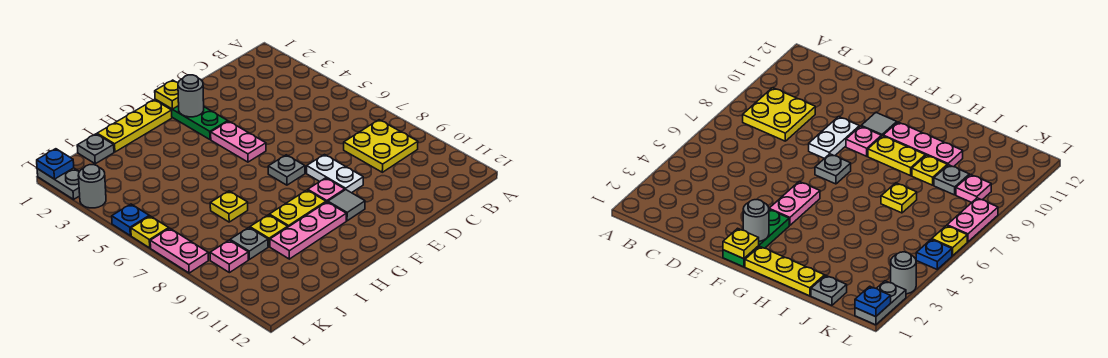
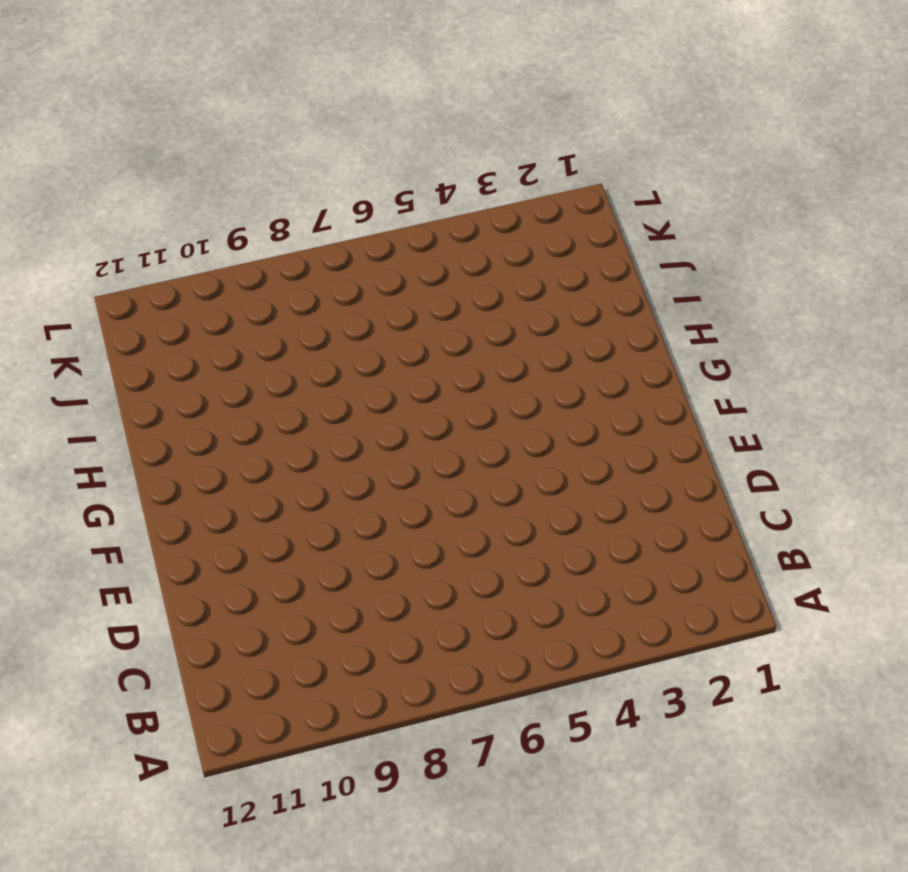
none -> yellow plate B8:C9 level 1
none -> white plate E8:E9 level 1
none -> green plate F1:F3 level 1

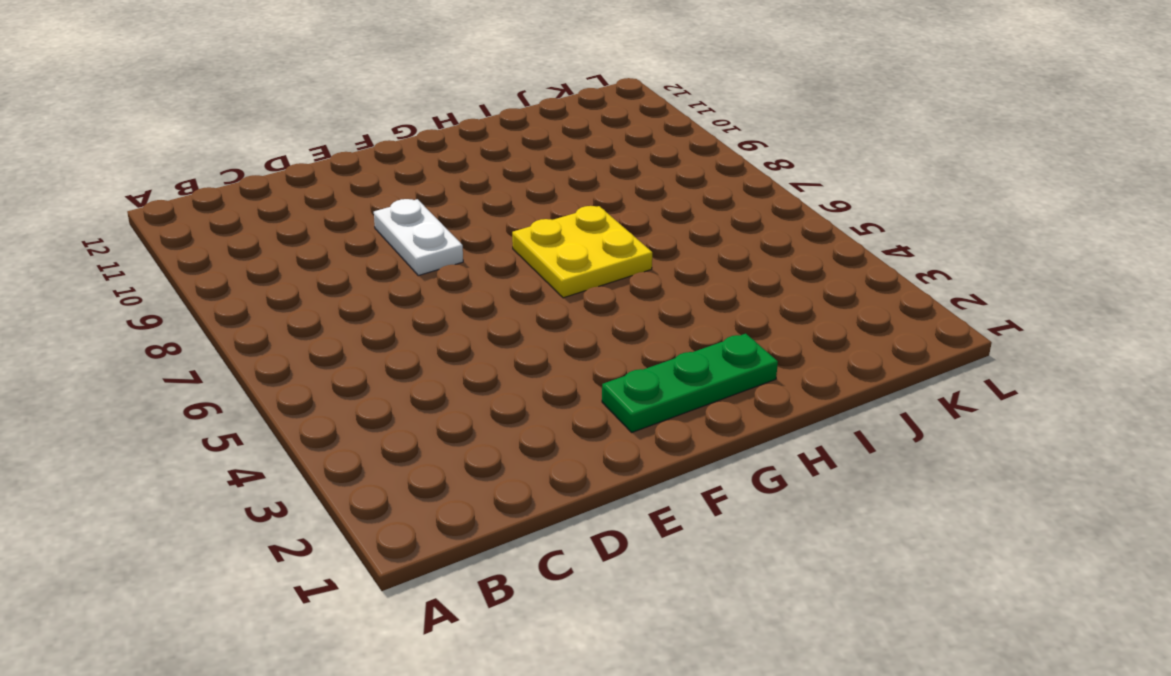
green plate F2:H2 level 1 -> green plate F1:F3 level 1
yellow plate G6:H7 level 1 -> yellow plate B8:C9 level 1
none -> pink plate F4:F5 level 1
none -> grey plate F7 level 1
none -> pink plate F9 level 1

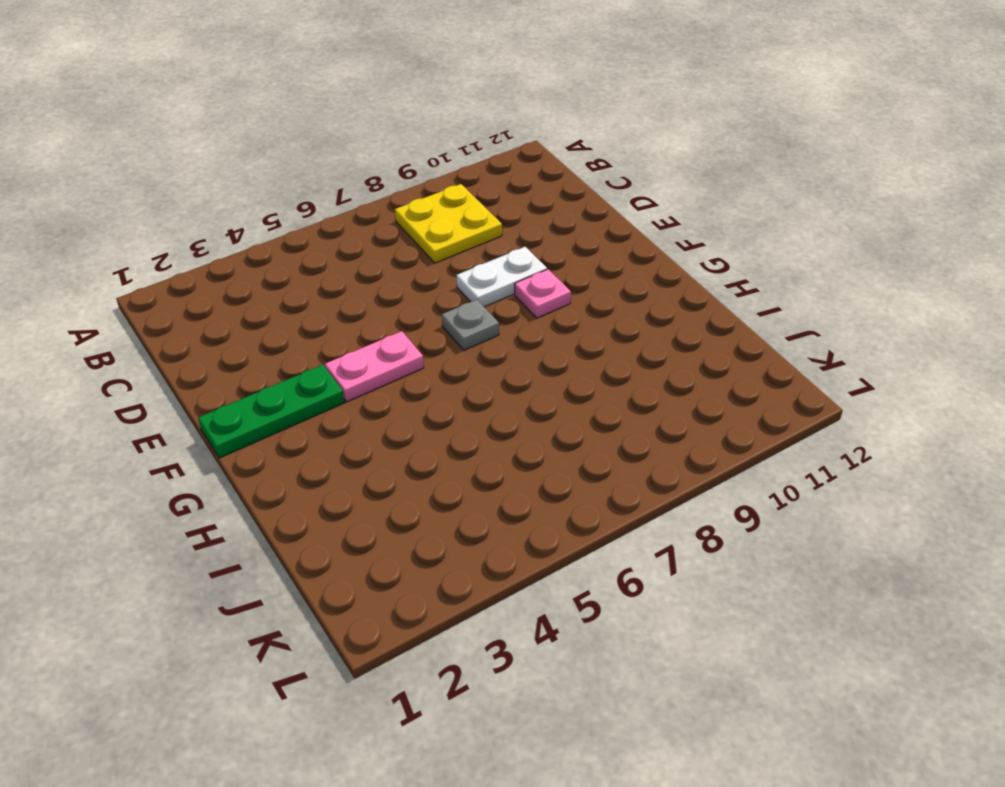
none -> grey tile F10 level 1
none -> yellow plate G1:I1 level 1
none -> yellow plate G9:H9 level 1

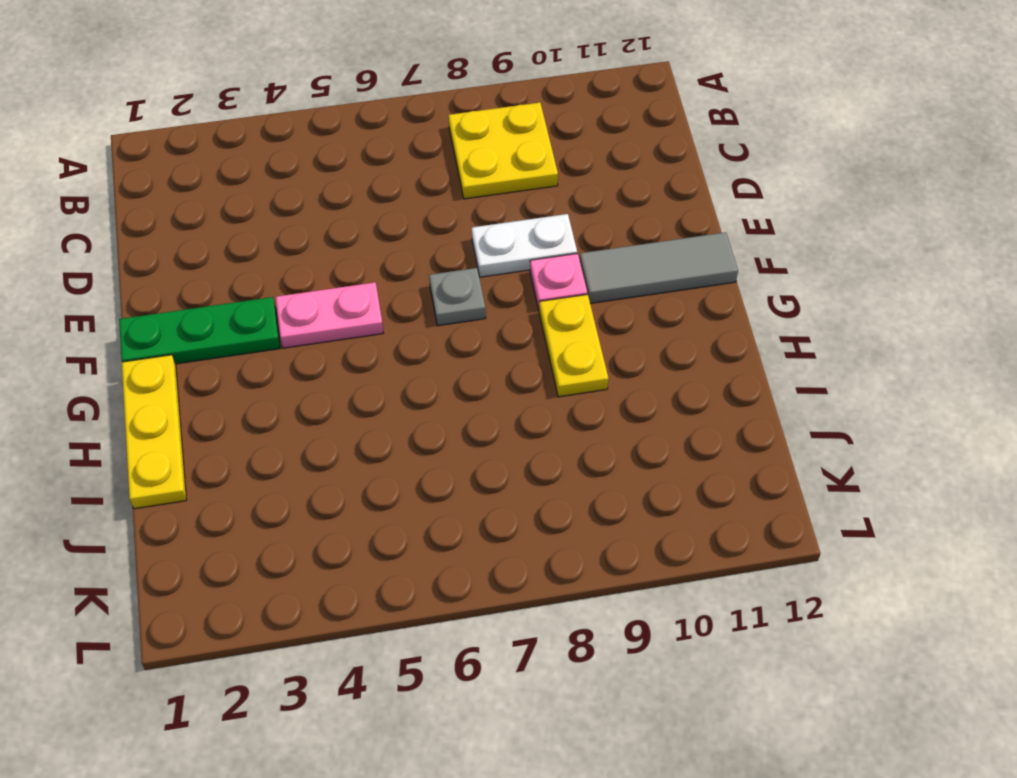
grey tile F10:F12 level 1 -> grey tile F10 level 1
none -> pink plate G10:I10 level 1
none -> yellow plate I7 level 1
none -> yellow plate I9 level 1

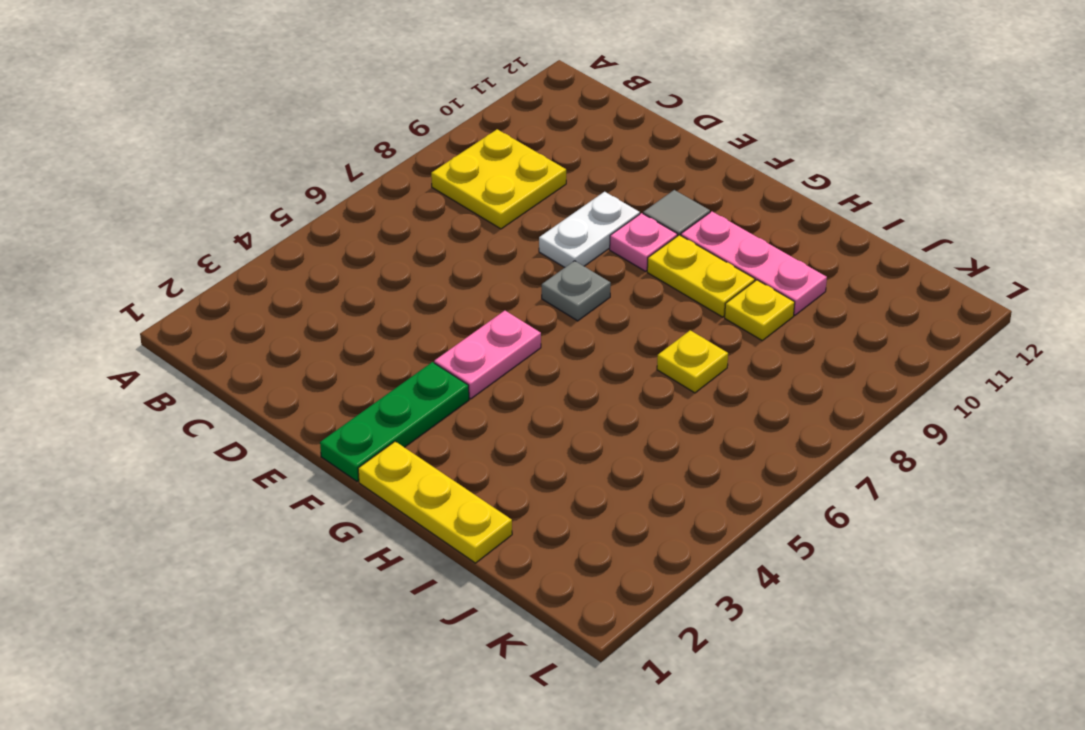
none -> grey plate J1 level 1
none -> grey plate J9 level 1
none -> pink plate K9 level 1

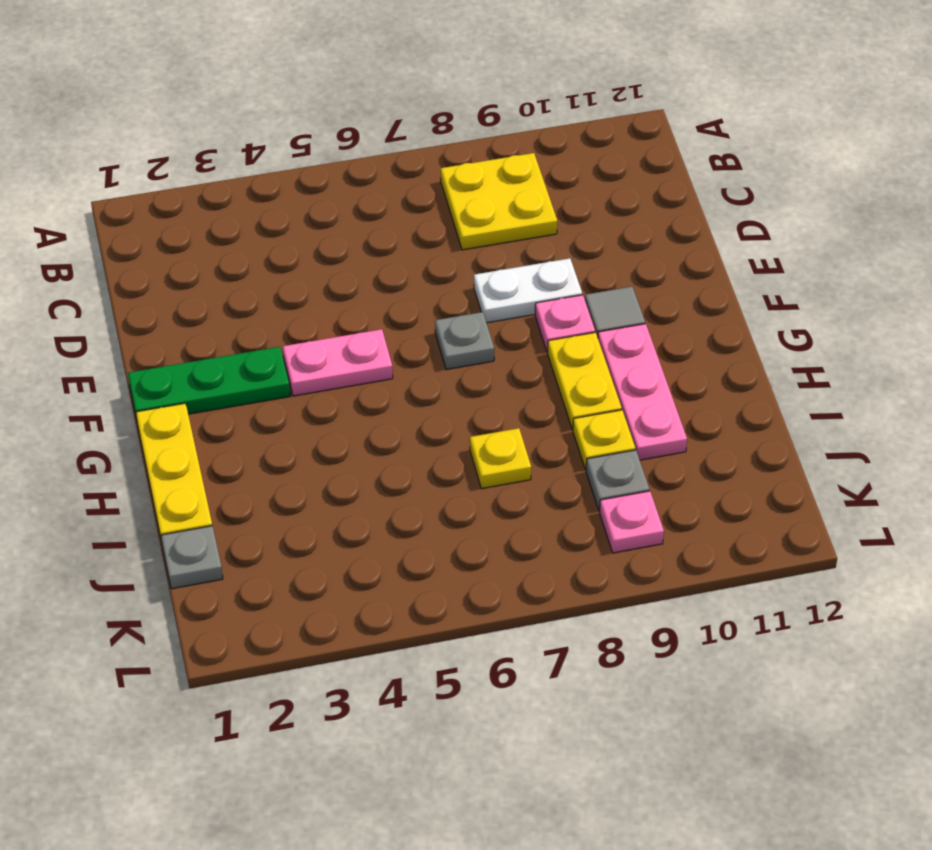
none -> grey plate L1:L2 level 1
none -> grey round brick L3 level 1
none -> blue plate L5 level 1

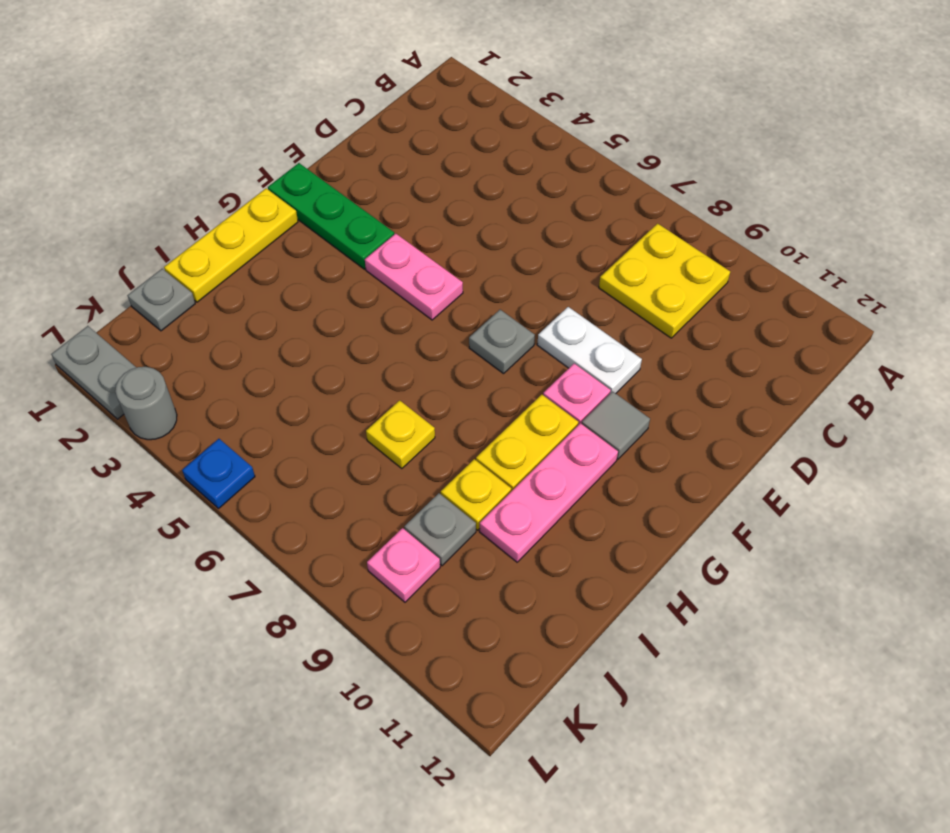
none -> yellow plate L6 level 1
none -> pink plate L7:L8 level 1
none -> yellow plate F1 level 2

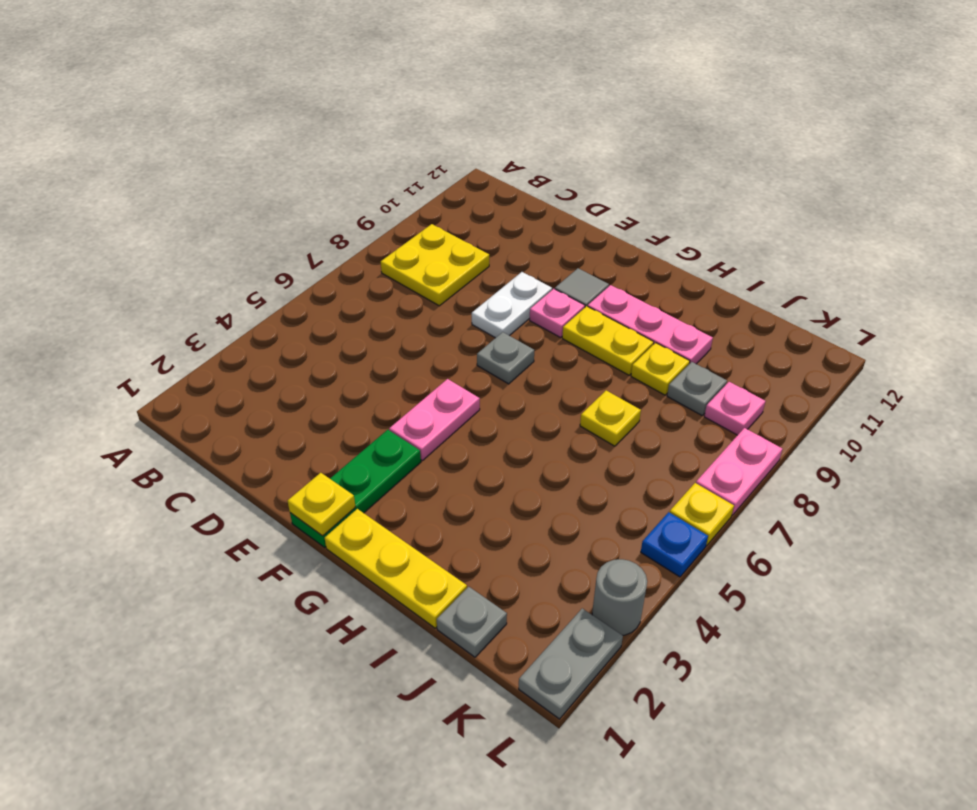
none -> grey round brick F2 level 2
none -> blue plate L1 level 2

